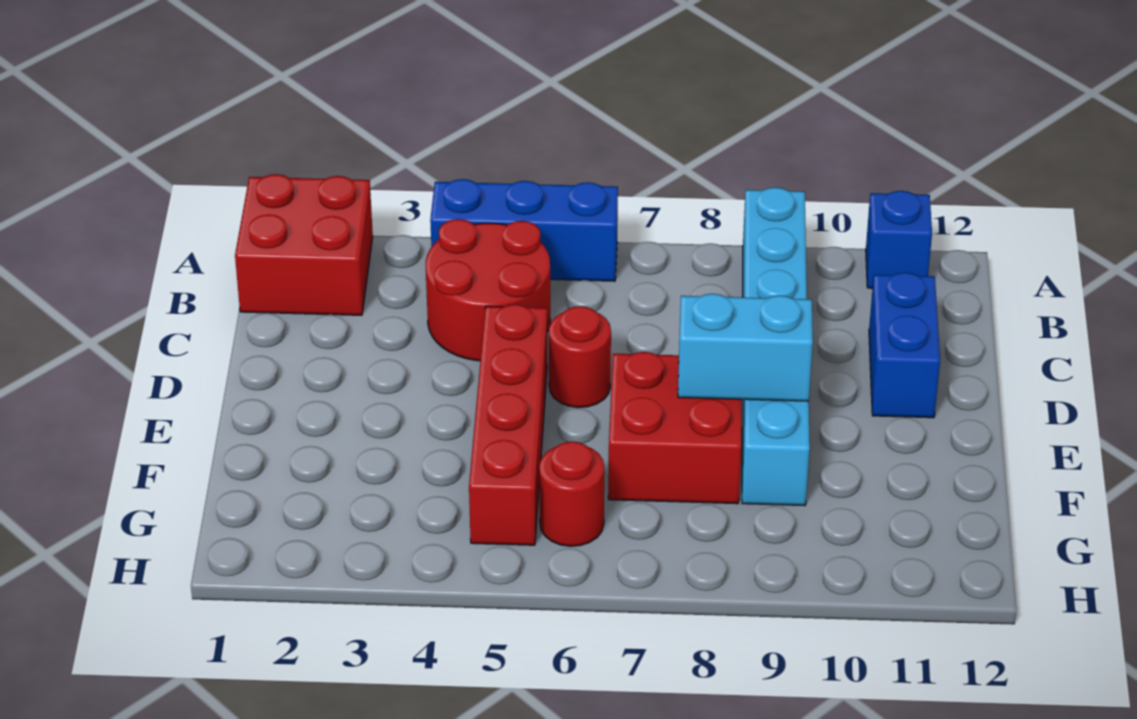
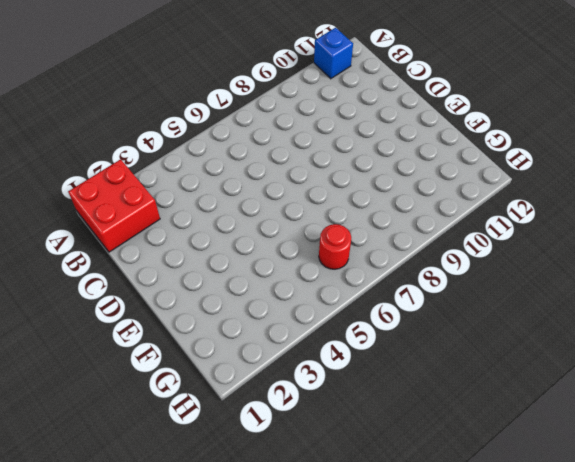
none -> blue brick A4:A6 level 1
none -> cyan brick A9:F9 level 1

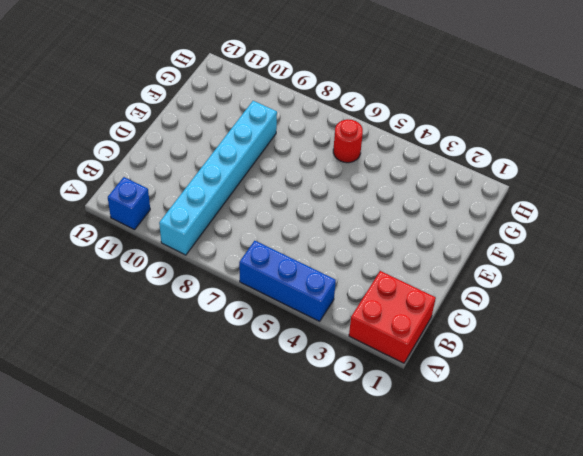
none -> red round brick B4:C5 level 1
none -> blue brick C11:D11 level 1

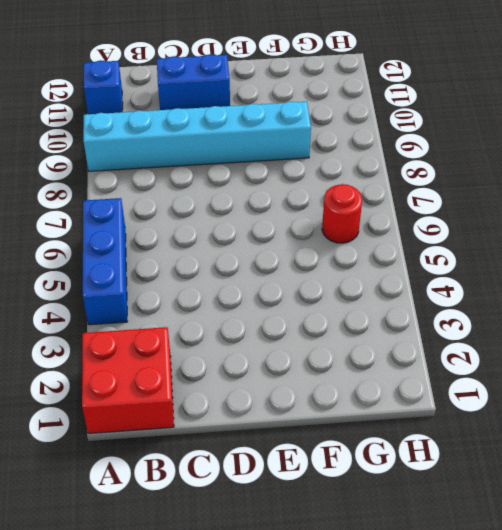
none -> red round brick B4:C5 level 1
none -> red brick D5:G5 level 1

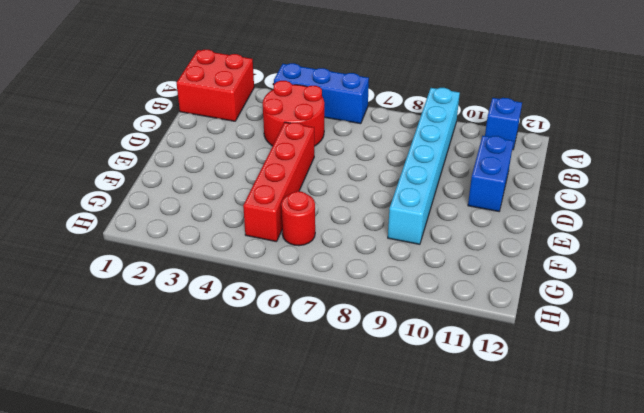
none -> red round brick D6 level 1
none -> red brick E7:F8 level 1

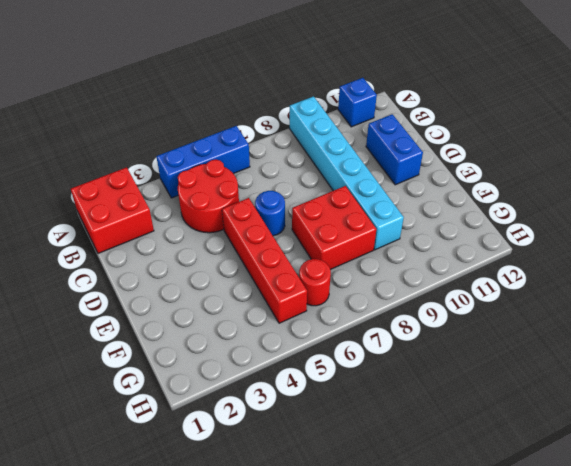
blue round brick D6 level 1 -> red round brick D6 level 1
none -> cyan brick E8:E9 level 2

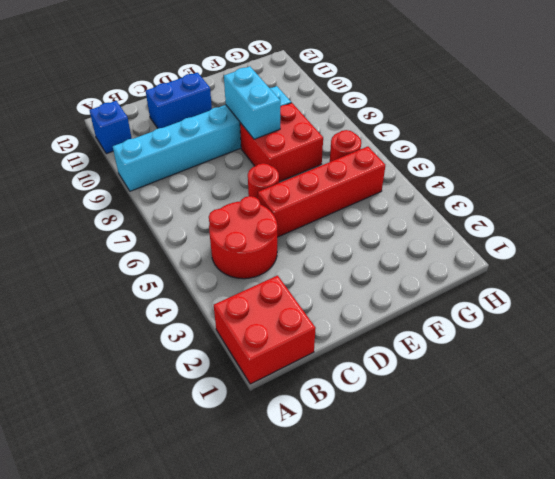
none -> blue brick A4:A6 level 1

